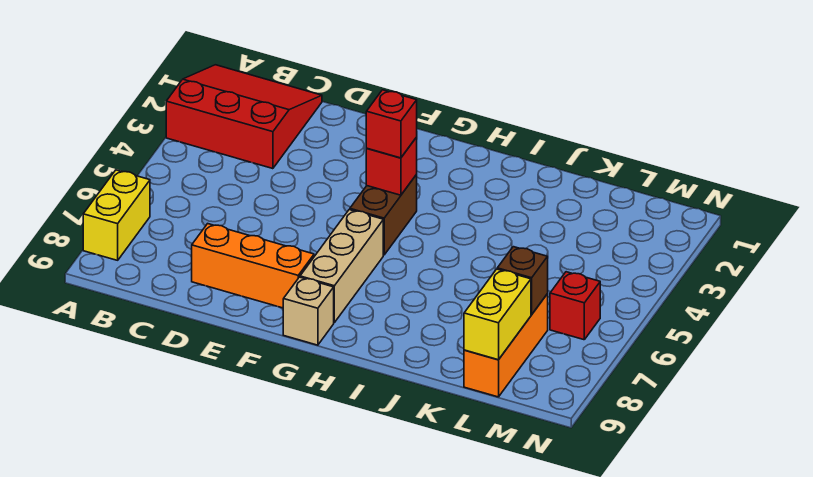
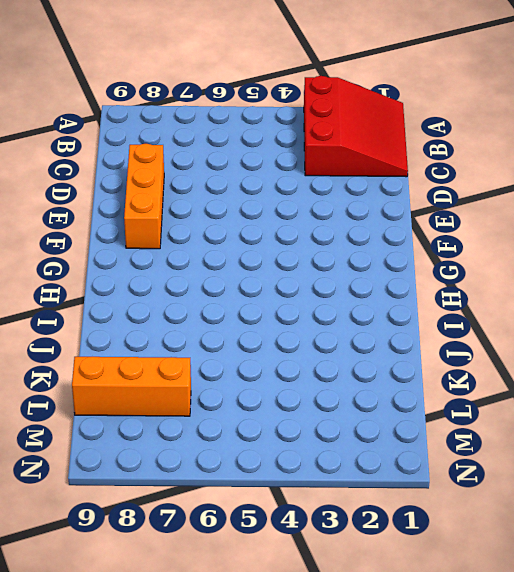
none -> yellow brick A7:A8 level 1
none -> brown brick G4:G5 level 1
none -> tan brick G6:G8 level 1

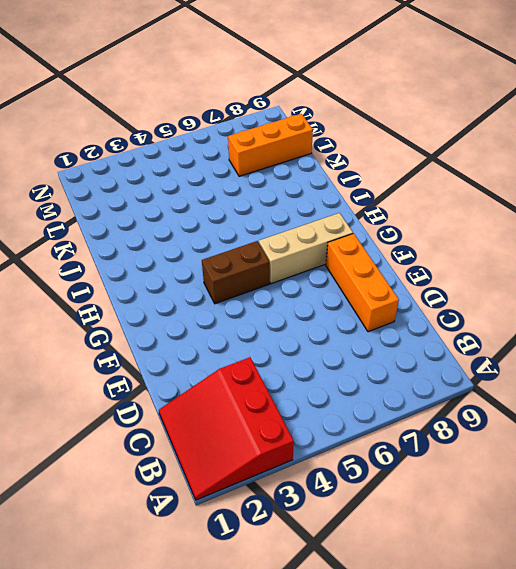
none -> yellow brick A7:A8 level 1
none -> tan brick G9 level 1
none -> red brick M6 level 1

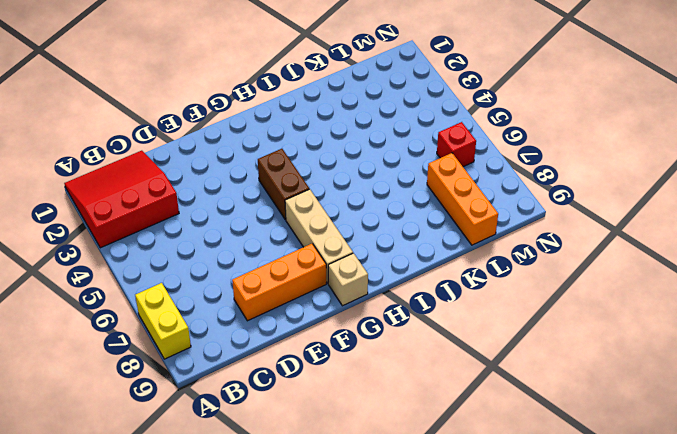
none -> red brick G4 level 2
none -> brown brick L7 level 2
none -> yellow brick L8:L9 level 2

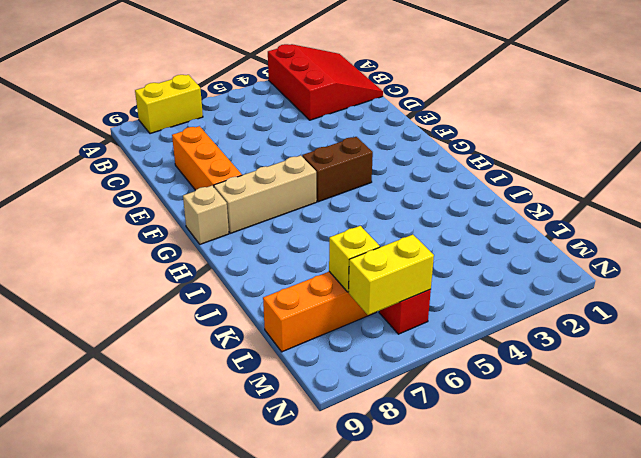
yellow brick L7 level 2 -> brown brick L7 level 2
yellow brick M6:M7 level 2 -> yellow brick L8:L9 level 2
none -> red brick G4 level 2
none -> red brick G4 level 3

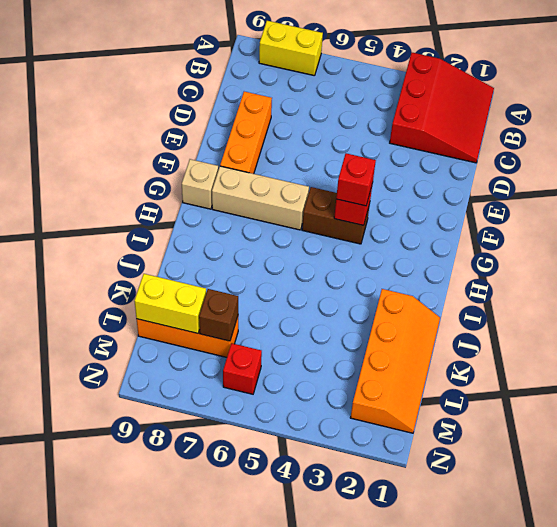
orange slope J1:M2 level 1 top 2 -> none

